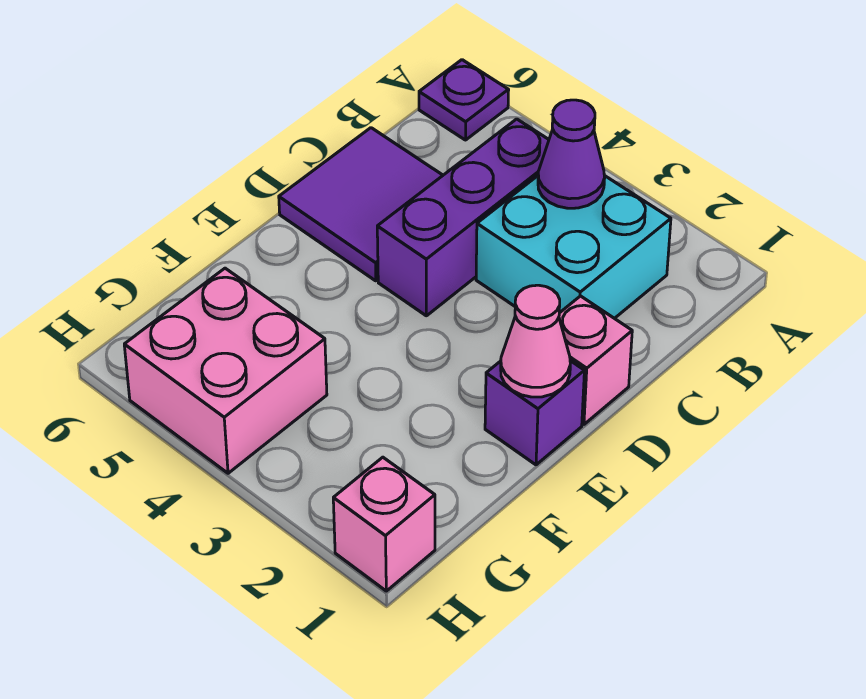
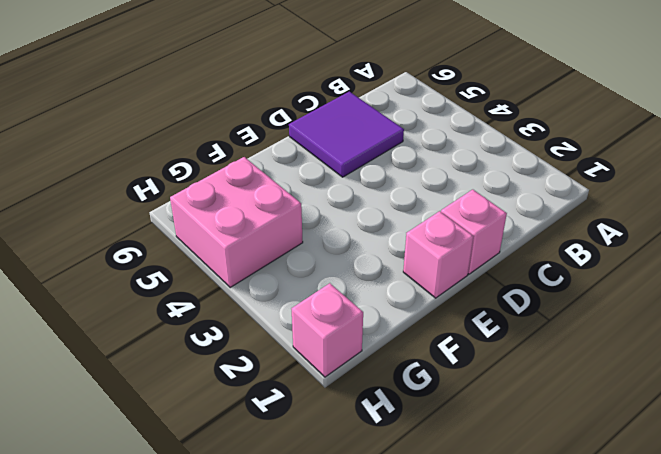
pink brick E1 level 1 -> purple brick E1 level 1
none -> purple plate A6 level 1
none -> cyan brick B2:C3 level 1

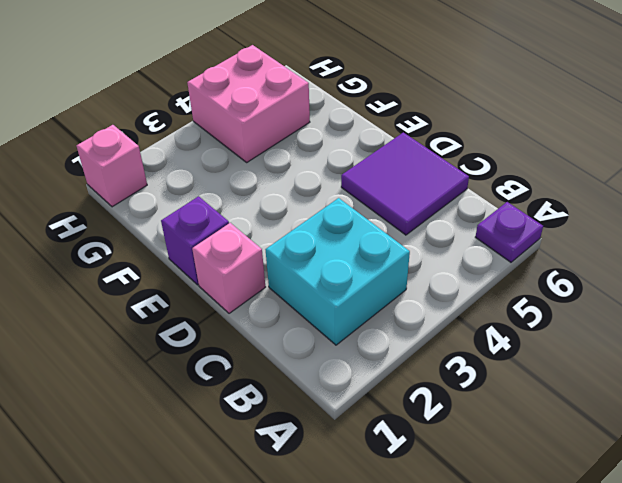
none -> purple brick B4:D4 level 1
none -> purple cone B3 level 2

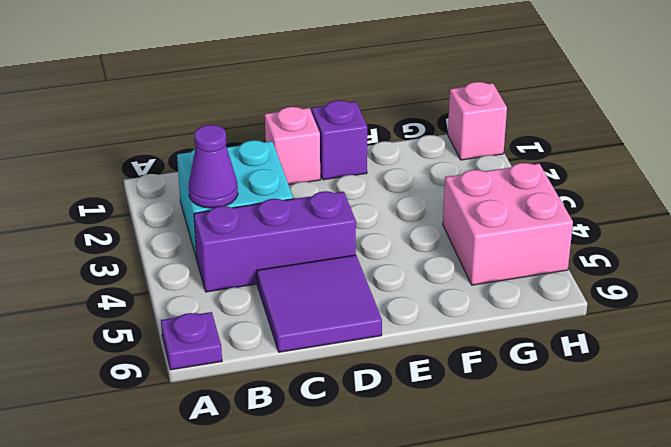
none -> pink cone E1 level 2

